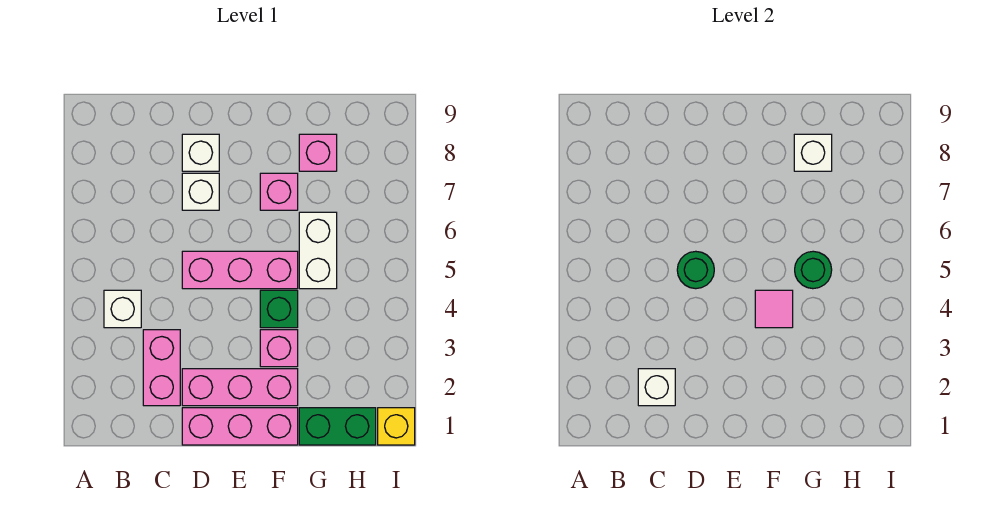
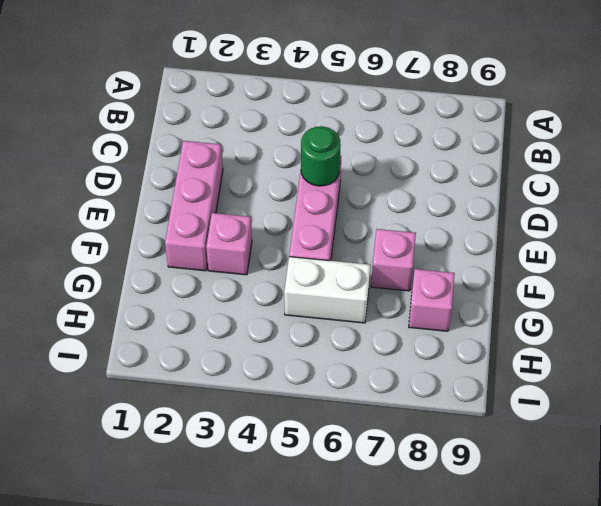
none -> white brick B4 level 1
none -> pink brick C2:C3 level 1
none -> pink brick D1:F1 level 1

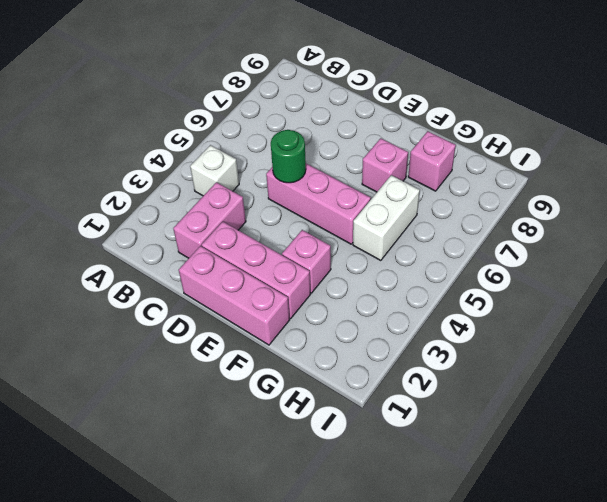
none -> white brick D7 level 1
none -> white brick D8 level 1
none -> green brick F4 level 1

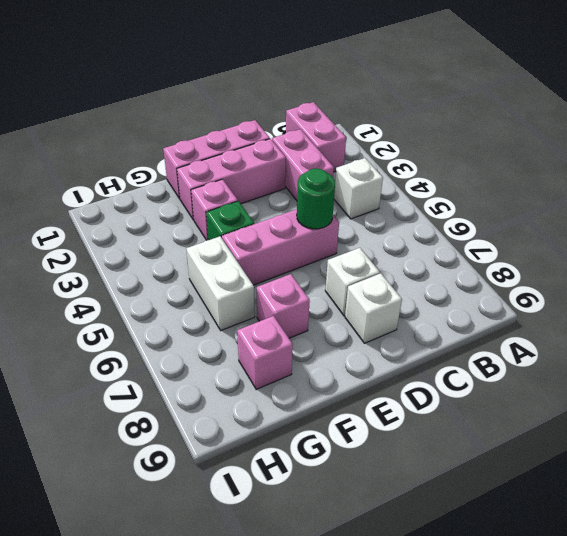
pink brick B1:B2 level 1 -> none
none -> green brick G1:H1 level 1
none -> yellow brick I1 level 1
none -> white brick C2 level 2

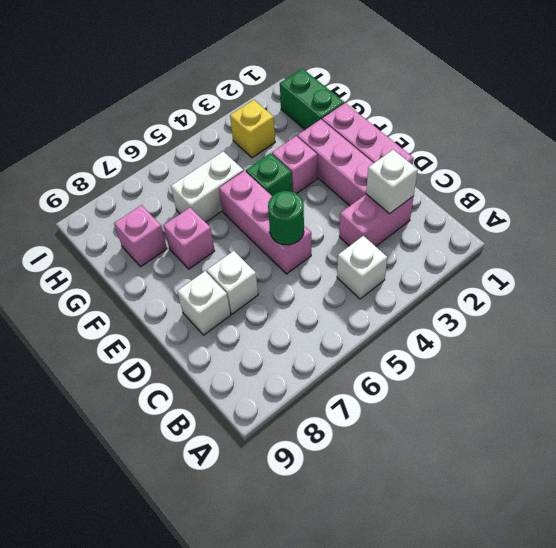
yellow brick H3 level 1 -> yellow brick I1 level 1
none -> pink tile F4 level 2
none -> green round brick G5 level 2
none -> white brick G8 level 2

